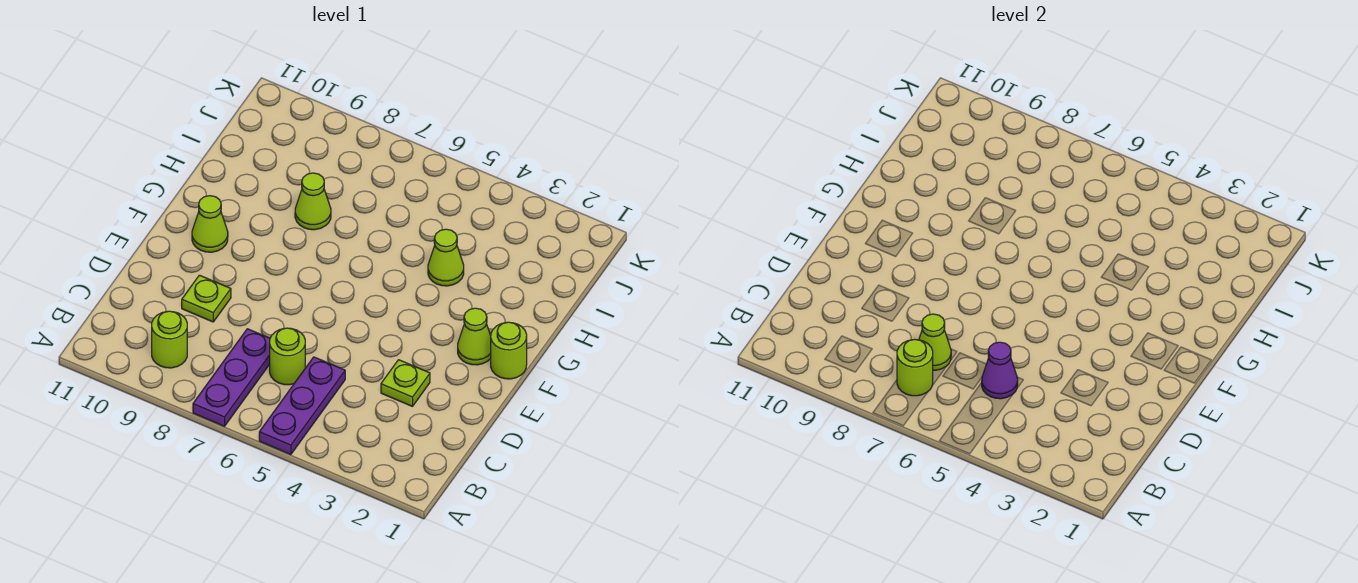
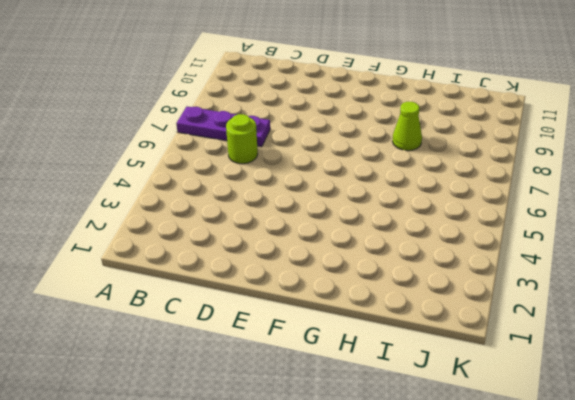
none -> purple plate A5:C5 level 1
none -> lime round brick B9 level 1
none -> lime plate D3 level 1

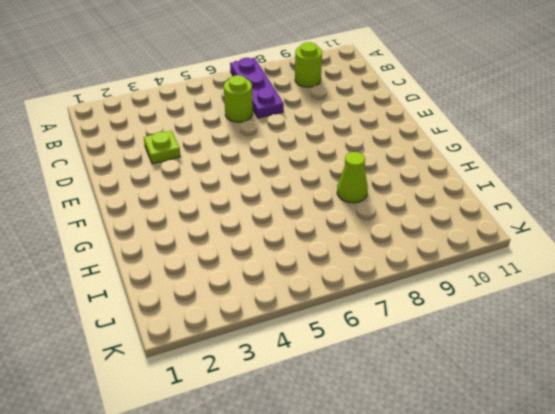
none -> purple plate A5:C5 level 1
none -> lime plate D9 level 1
none -> lime round brick F1 level 1

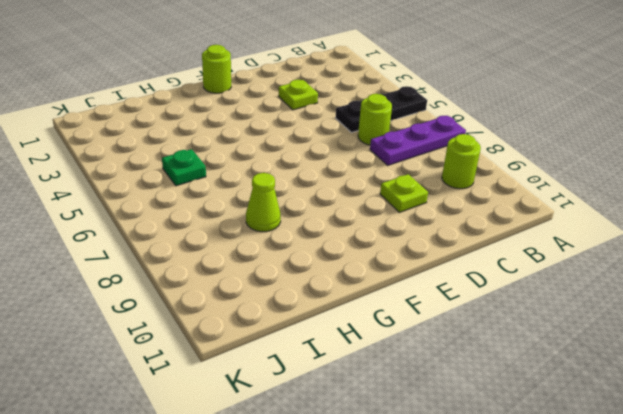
black plate A5:C5 level 1 -> purple plate A5:C5 level 1
green plate I5 level 1 -> none
none -> lime cone F2 level 1
none -> lime cone F10 level 1
none -> lime cone H4 level 1

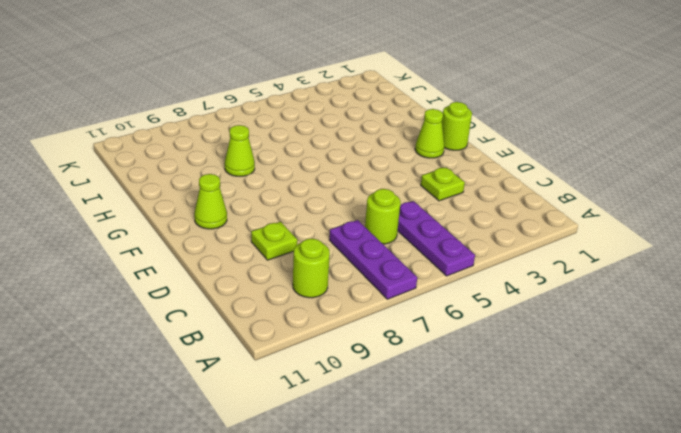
none -> lime cone H4 level 1
none -> lime round brick B7 level 2
none -> purple cone C5 level 2

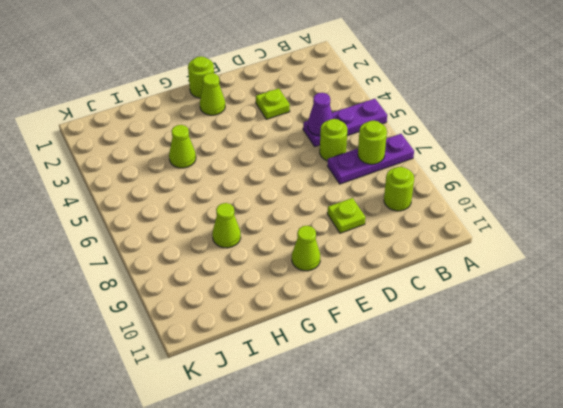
none -> lime cone C7 level 2

